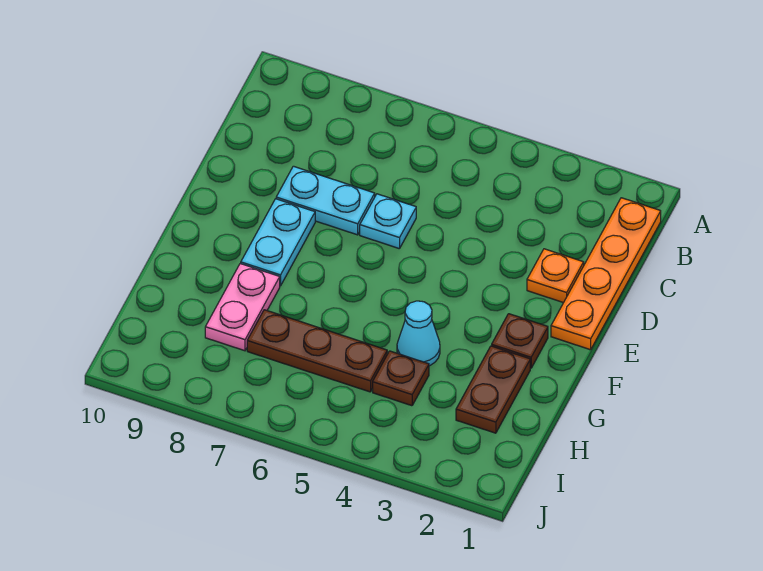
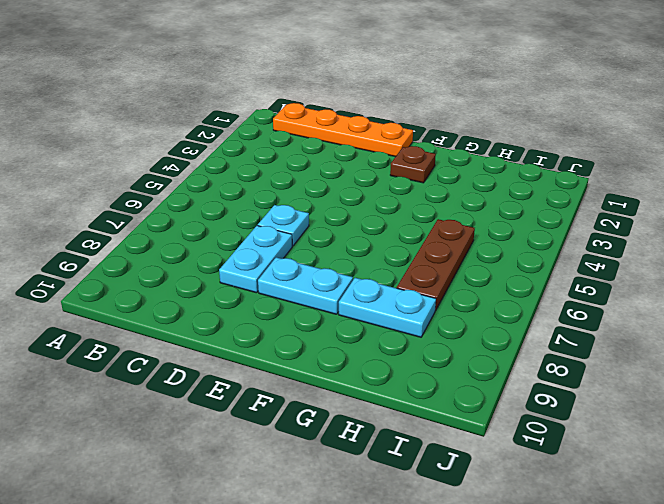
cyan plate G8:H8 level 1 -> pink plate G8:H8 level 1
none -> orange plate D2 level 1
none -> brown plate G2:H2 level 1

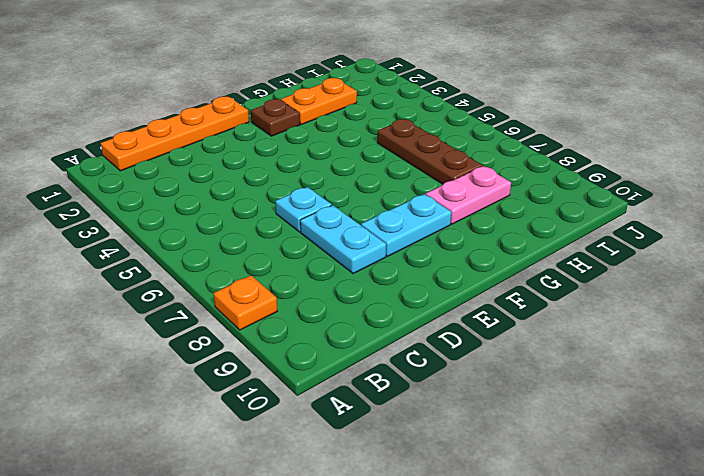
orange plate A8 level 1 -> orange plate D2 level 1
orange plate G2:H2 level 1 -> brown plate G2:H2 level 1
none -> cyan cone G4 level 1
none -> brown plate H4 level 1

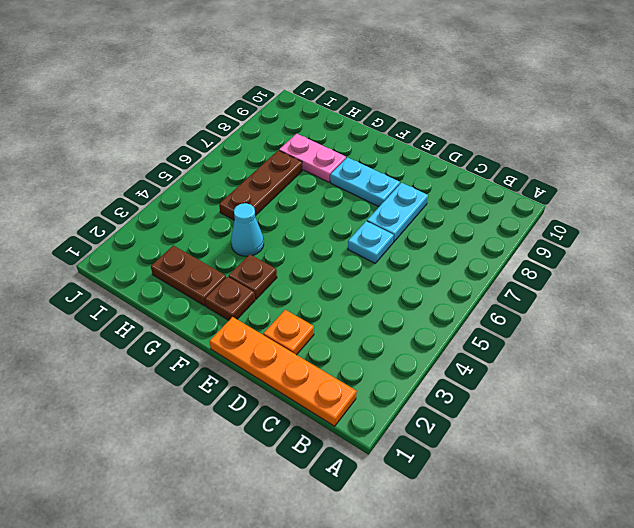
brown plate F3 level 1 -> brown plate H4 level 1

